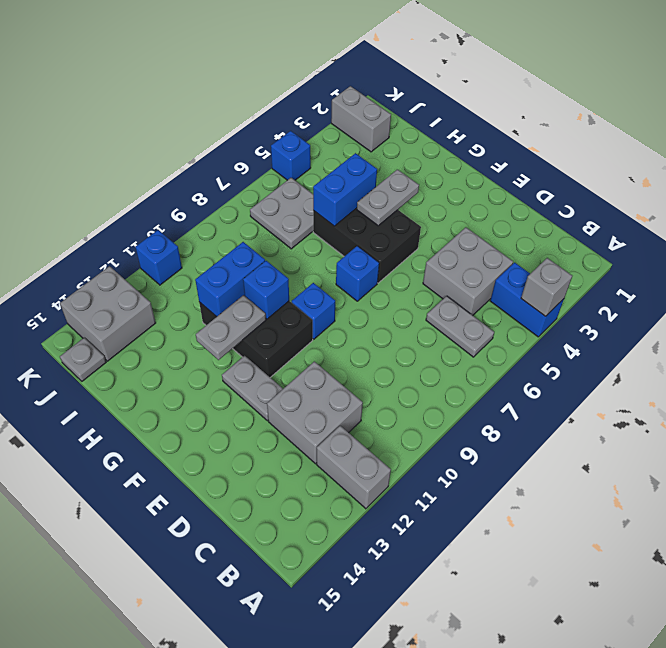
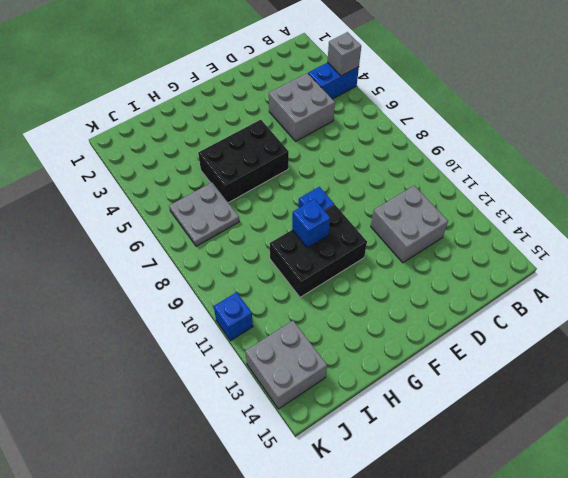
none -> grey brick A12:B12 level 1
none -> grey plate B6:C6 level 1
none -> grey plate E12:F12 level 1

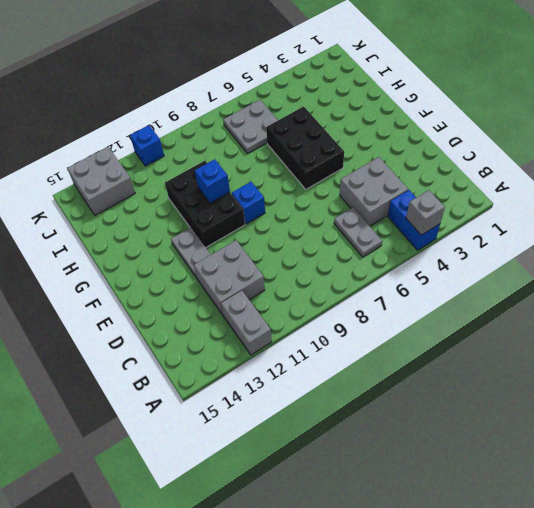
none -> blue brick F7 level 1
none -> grey brick J2:K2 level 1
none -> grey plate J15 level 1

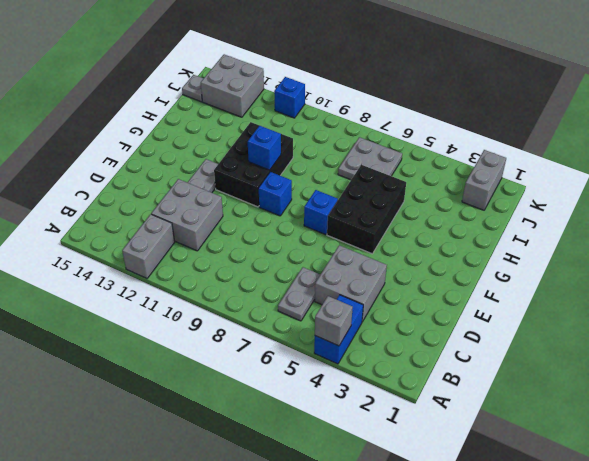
none -> blue brick K5 level 1
none -> grey plate G4:G5 level 2
none -> grey plate G11:G12 level 2

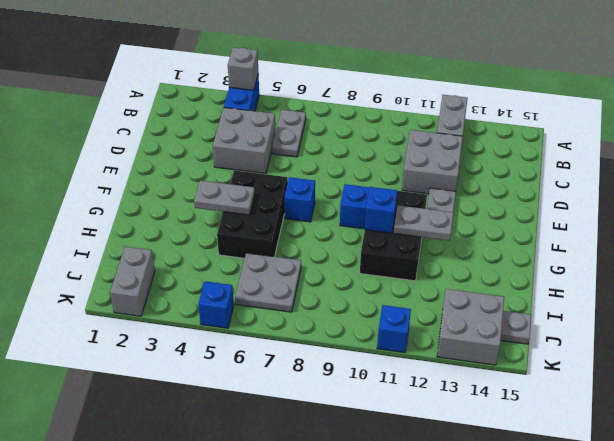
none -> blue brick H5:H6 level 2
none -> blue brick H10:H11 level 2

